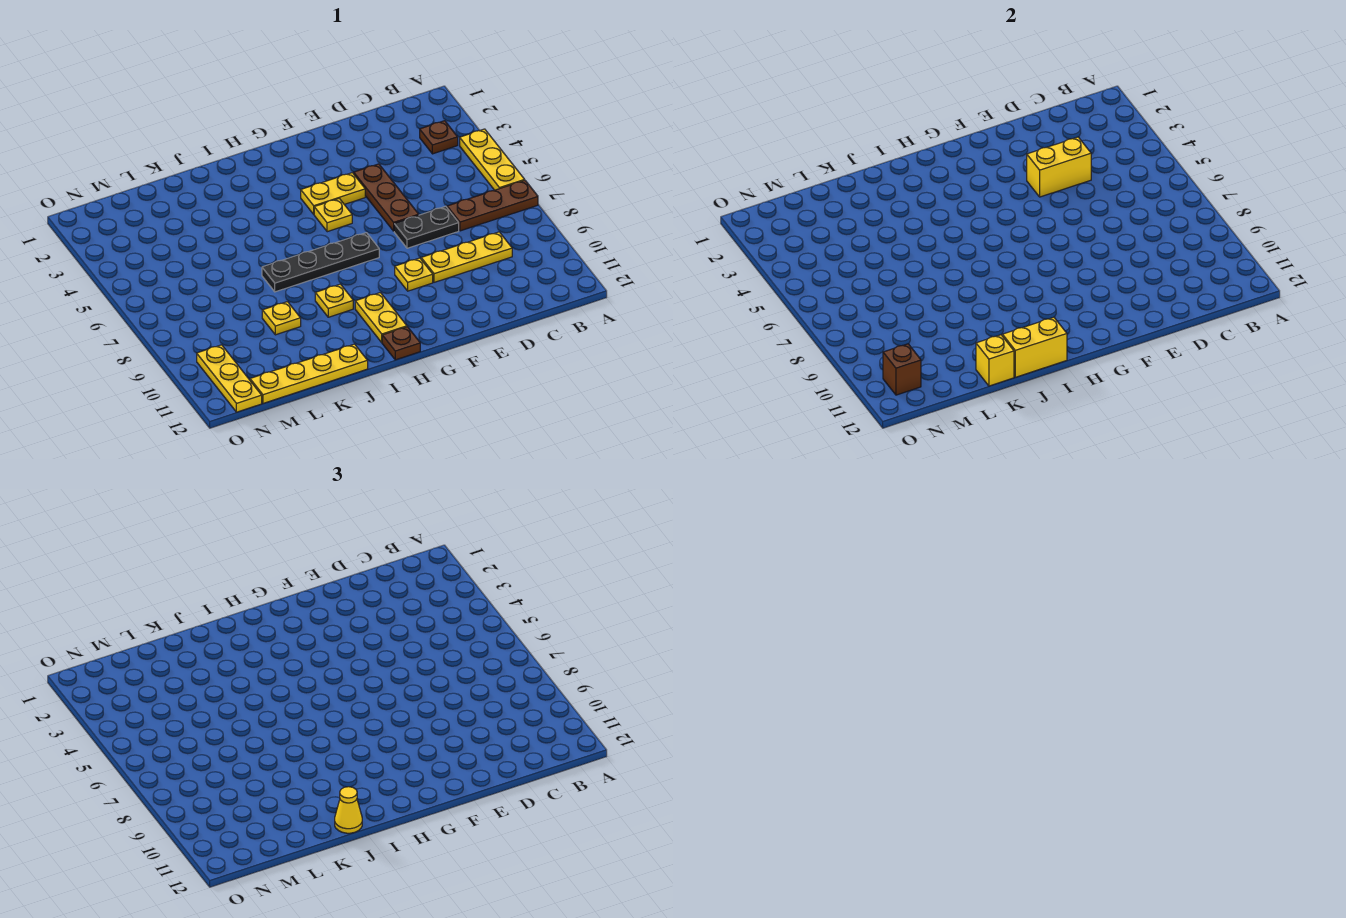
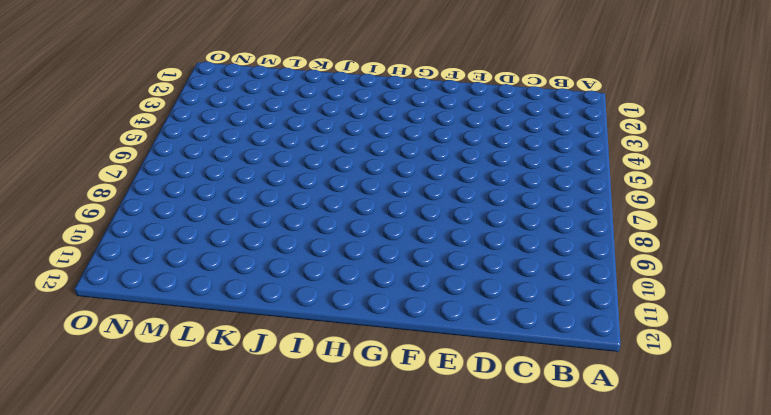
none -> yellow plate A4:A6 level 1
none -> brown plate A7:C7 level 1
none -> brown plate B3 level 1

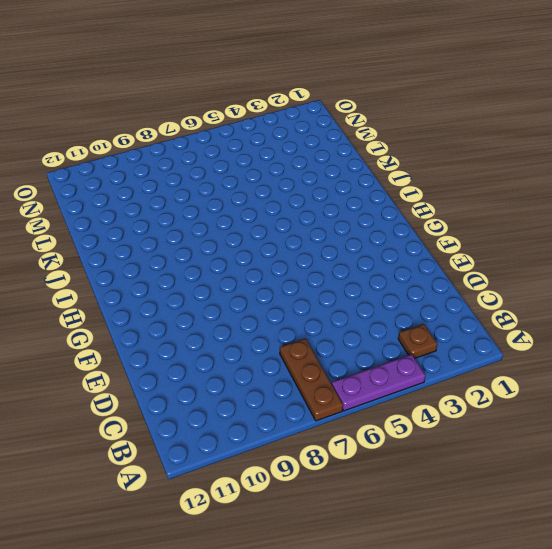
purple plate A4:A6 level 1 -> yellow plate A4:A6 level 1
none -> yellow plate C9:E9 level 1
none -> black plate D7:E7 level 1
none -> brown plate E4:E6 level 1

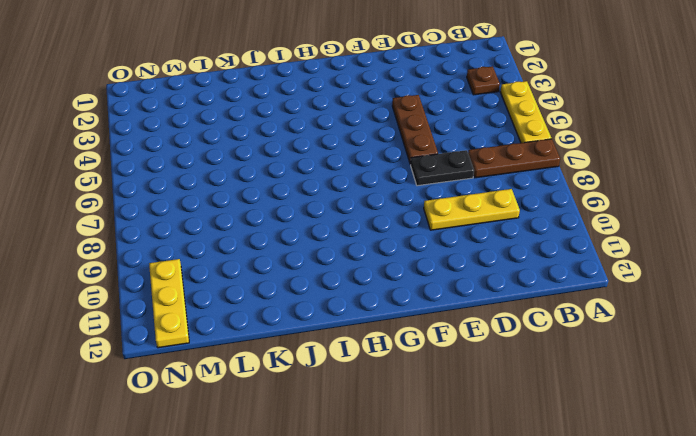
none -> yellow plate F4:G4 level 1
none -> yellow plate F9 level 1
none -> yellow plate G5 level 1

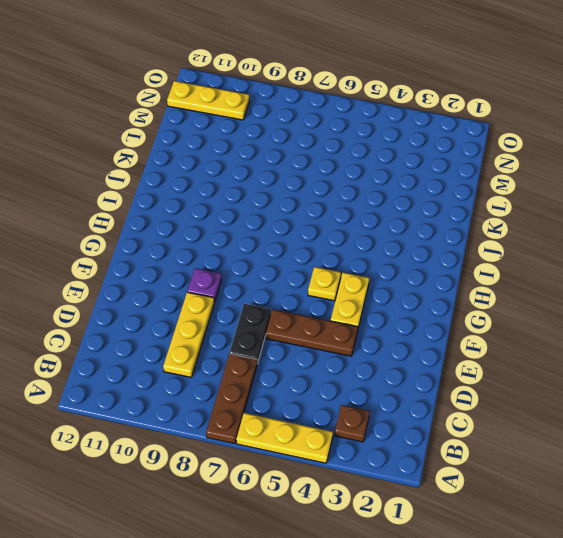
purple plate F9 level 1 -> yellow plate F9 level 1
none -> black plate G7:J7 level 1
none -> yellow plate H10:H11 level 1
none -> brown plate H12 level 1

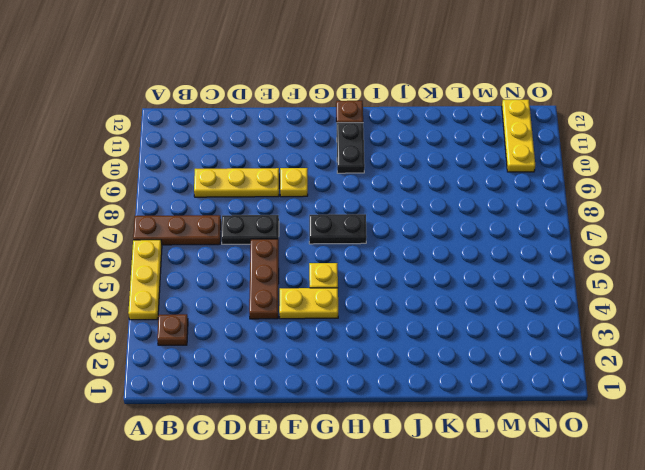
black plate G7:H7 level 1 -> black plate G7:J7 level 1
black plate H10:H11 level 1 -> yellow plate H10:H11 level 1
none -> yellow plate I9 level 1
none -> yellow plate J12:M12 level 1
none -> yellow plate K9 level 1

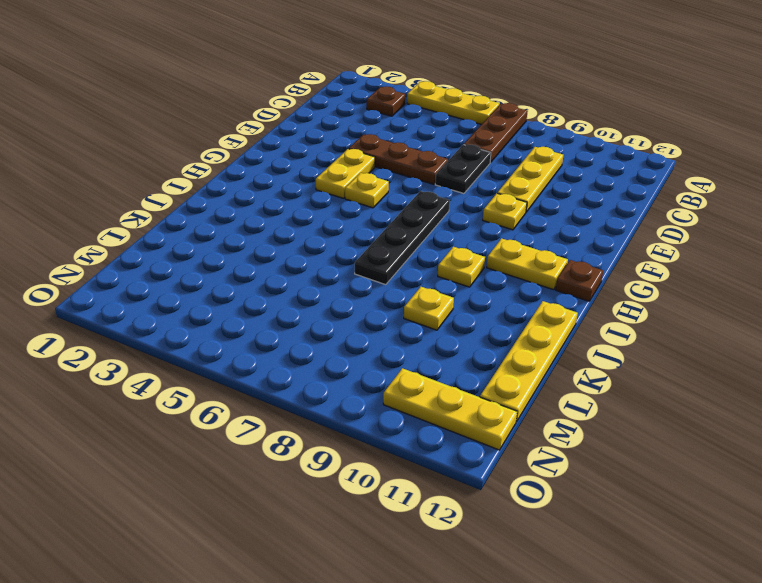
none -> yellow brick D4:E4 level 2
none -> yellow brick I12:J12 level 2
none -> yellow brick K12 level 2

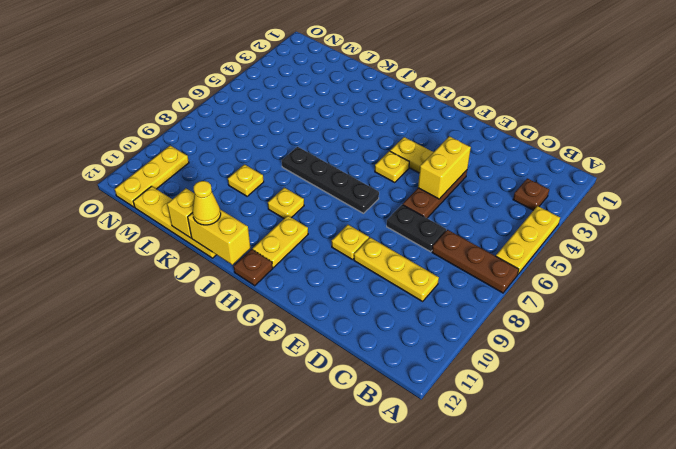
yellow brick E4:E5 level 2 -> yellow brick D4:E4 level 2
none -> brown brick N11 level 2

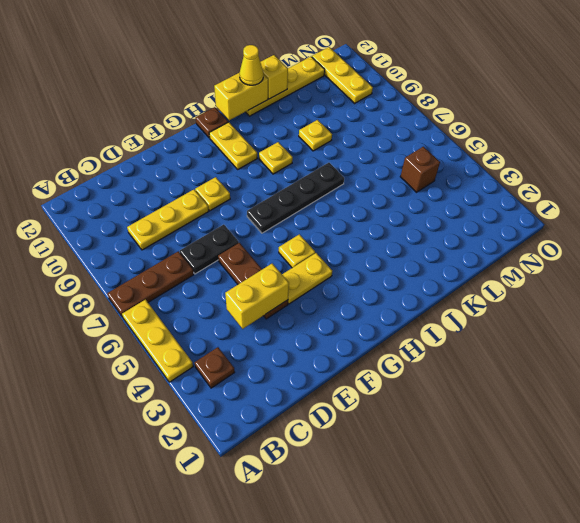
brown brick M5 level 1 -> brown brick N11 level 2

